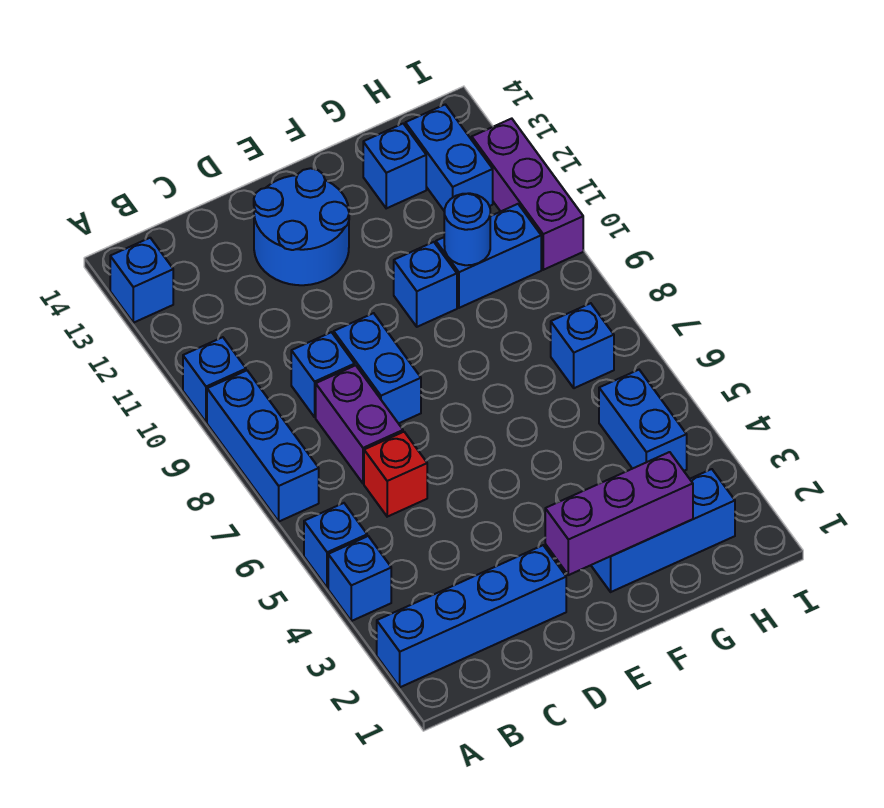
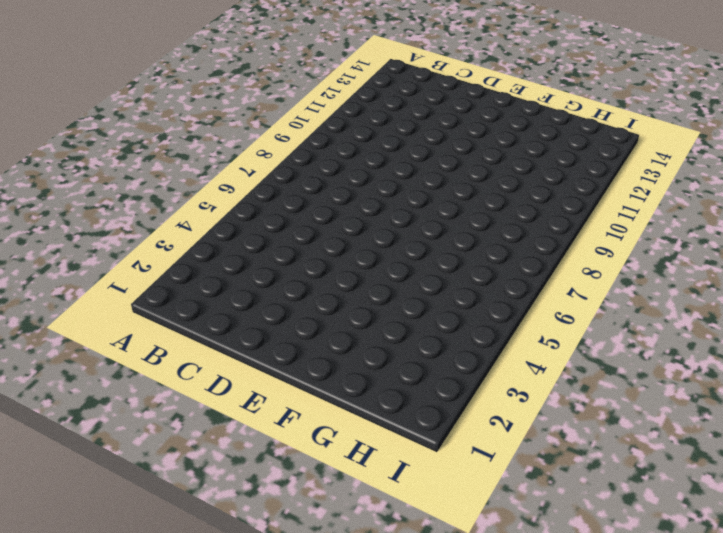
none -> blue brick A2:D2 level 1
none -> blue brick A4 level 1
none -> blue brick A5 level 1

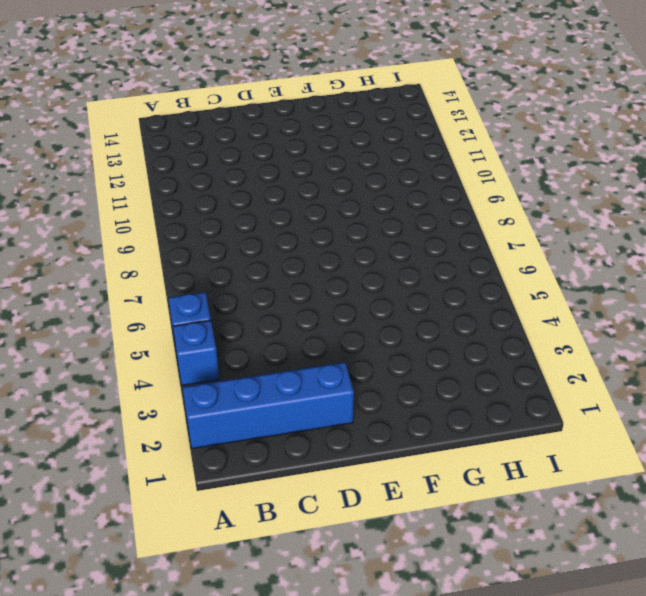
none -> blue brick A7:A9 level 1
none -> blue brick A10 level 1
none -> blue brick A13 level 1

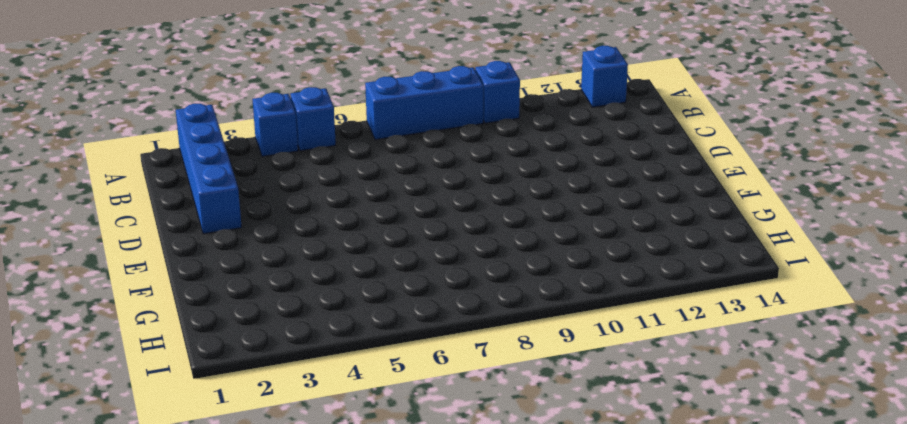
none -> red brick C6 level 1
none -> purple brick C7:C8 level 1
none -> blue brick C9 level 1

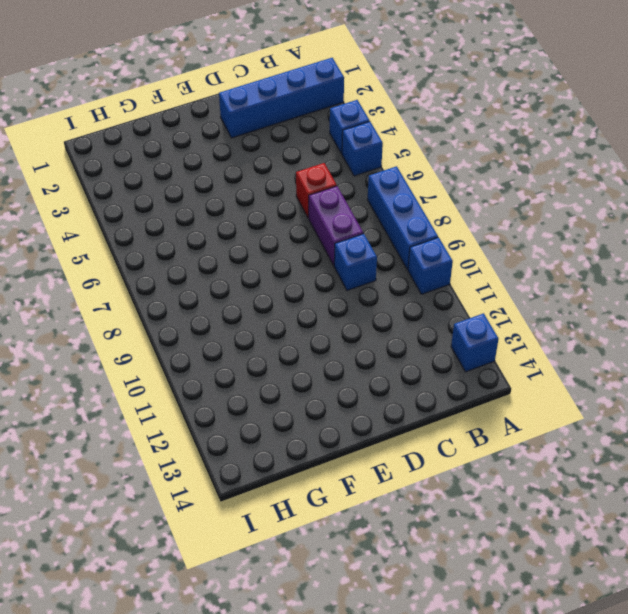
none -> blue brick D8:D9 level 1
none -> blue round brick D12:E13 level 1
none -> blue brick F2:H2 level 1

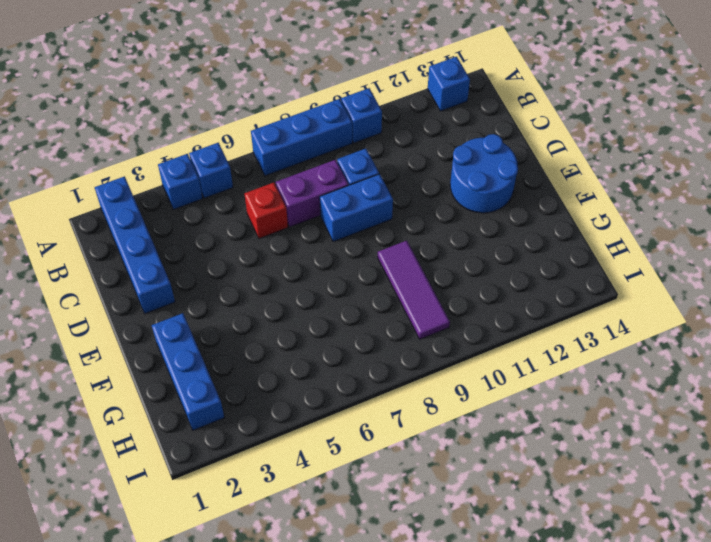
purple tile F9:H9 level 1 -> none
none -> blue brick F10 level 1
none -> blue brick G10:H10 level 1
none -> blue brick G13 level 1

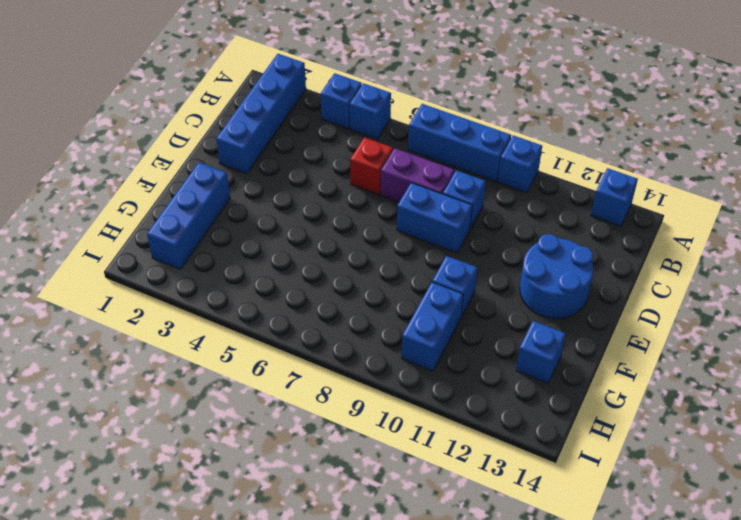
none -> blue brick H4:H5 level 1
none -> blue brick H7 level 1
none -> blue brick H12:H13 level 1

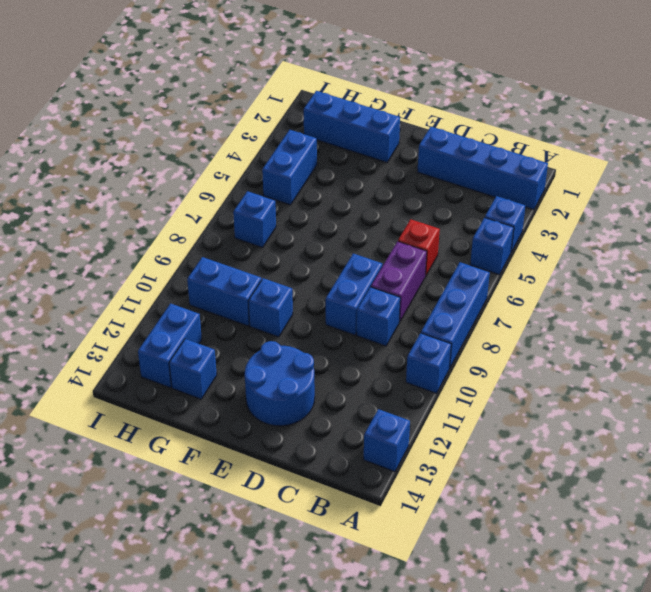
none -> purple brick I10:I12 level 1
none -> purple brick E2:G2 level 2
none -> blue round brick G10 level 2

